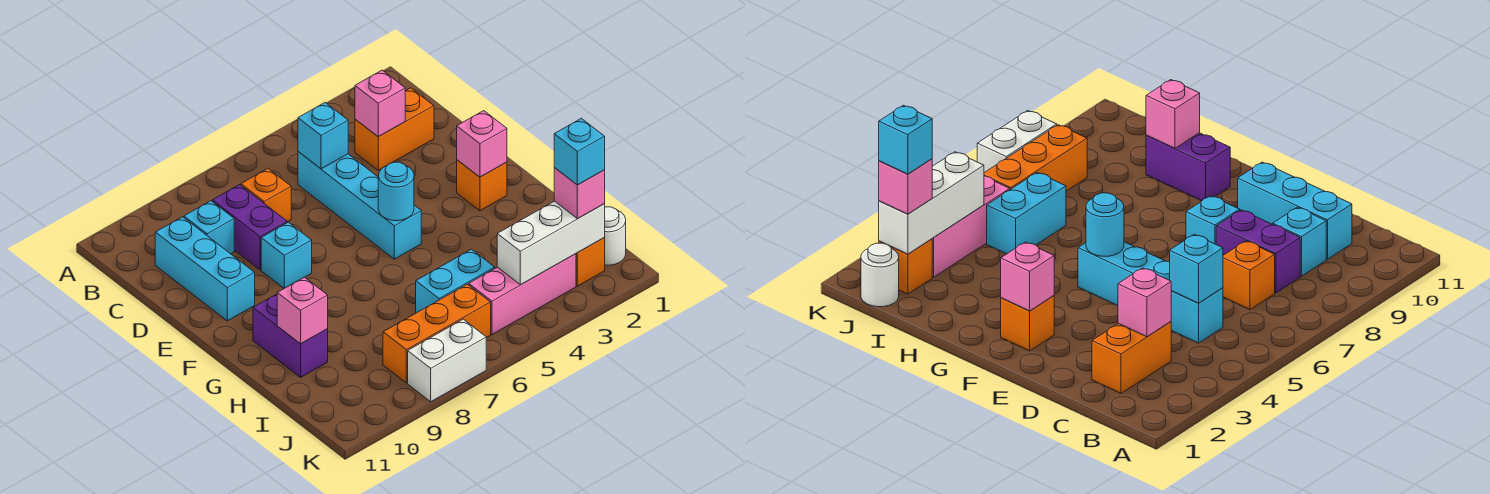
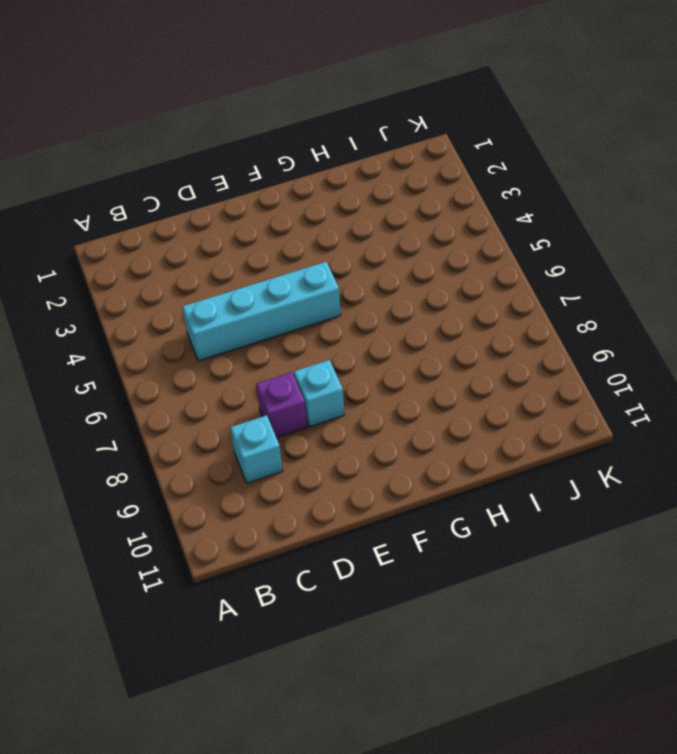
purple brick D8 level 1 -> purple brick C8:D8 level 1
none -> orange brick C2:C3 level 1
none -> orange brick C7 level 1
none -> cyan brick C10:E10 level 1

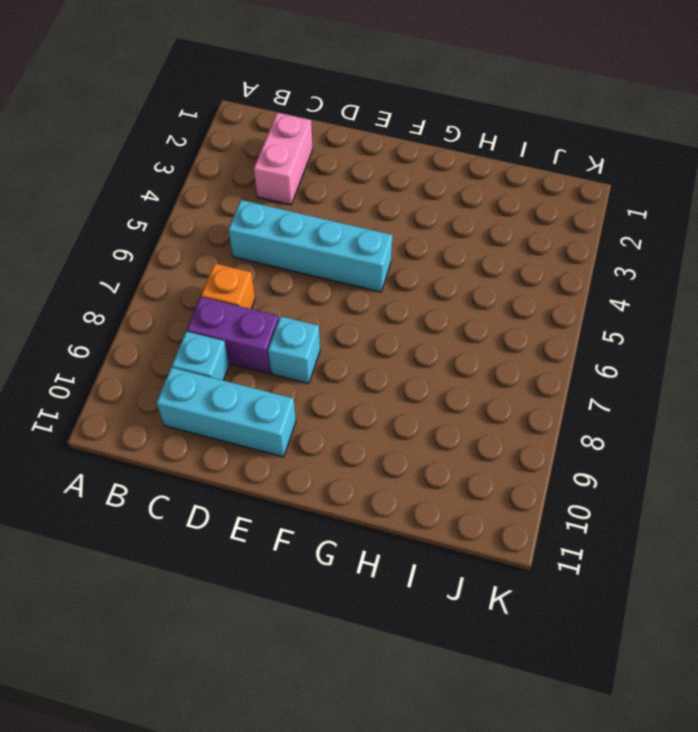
pink brick C2:C3 level 1 -> orange brick C2:C3 level 1
none -> orange brick F2 level 1
none -> purple brick G10:H10 level 1
none -> cyan brick I5:I6 level 1

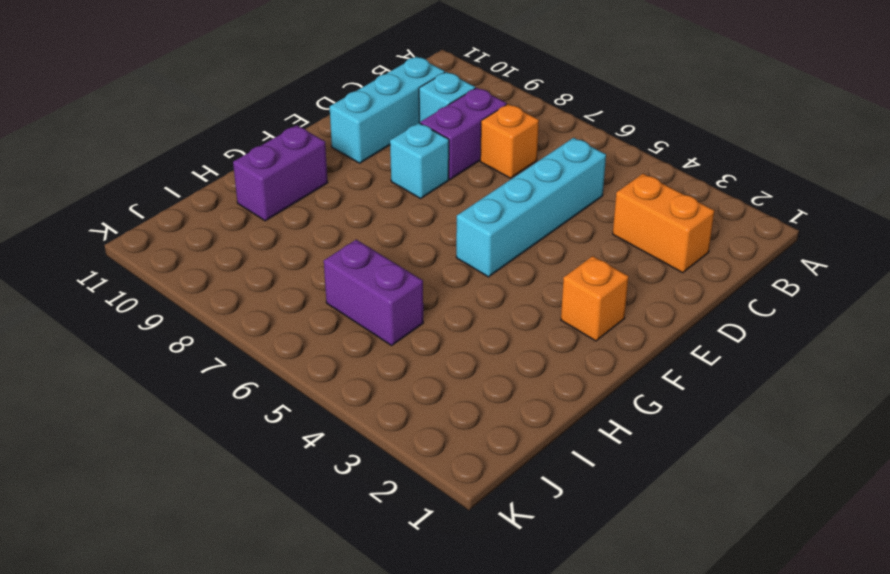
purple brick I5:I6 level 1 -> cyan brick I5:I6 level 1
none -> white round brick J1 level 1
none -> orange brick J2 level 1
none -> pink brick J3:J5 level 1

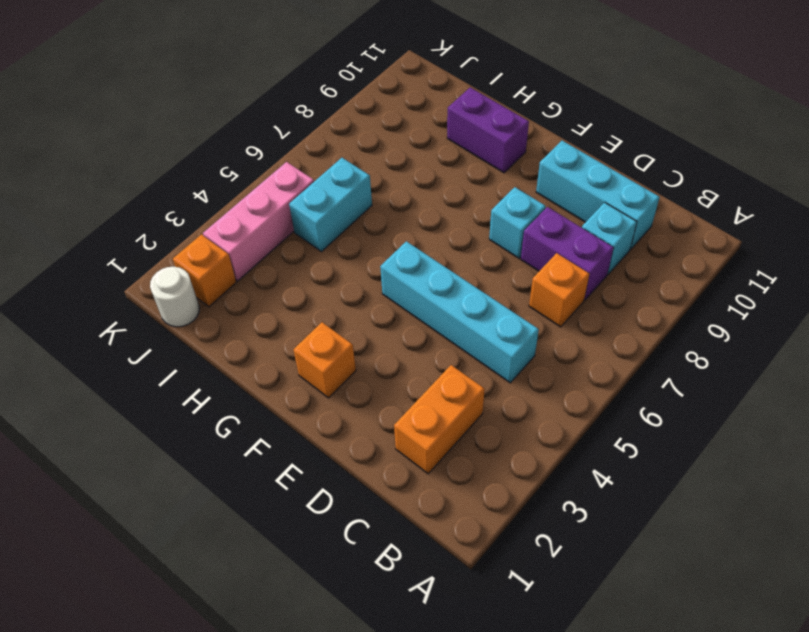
none -> orange brick J6:J8 level 1
none -> white brick K7:K8 level 1
none -> pink brick C3 level 2

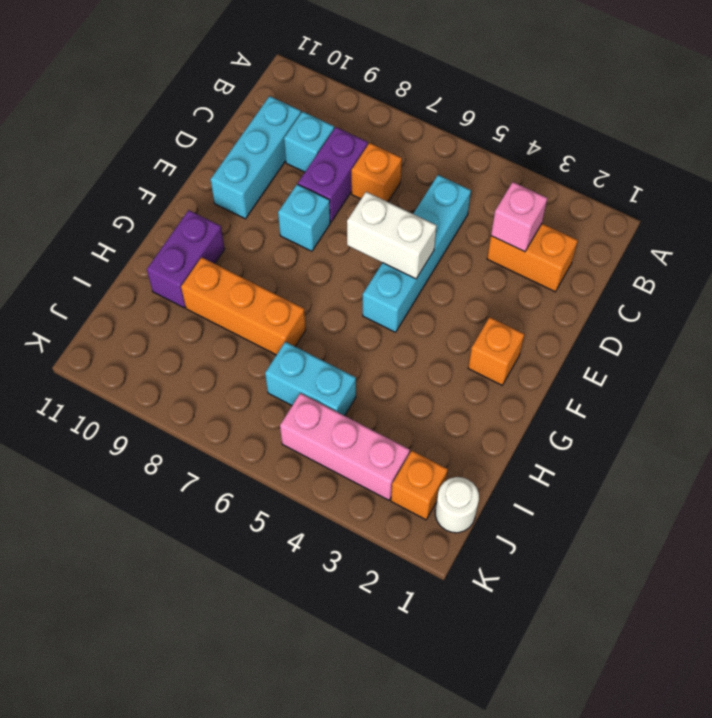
white brick E5:E6 level 2 -> white brick K7:K8 level 1
orange brick H7:H9 level 1 -> orange brick J6:J8 level 1
none -> cyan brick C5 level 2
none -> pink brick F2 level 2
none -> cyan round brick F5 level 2

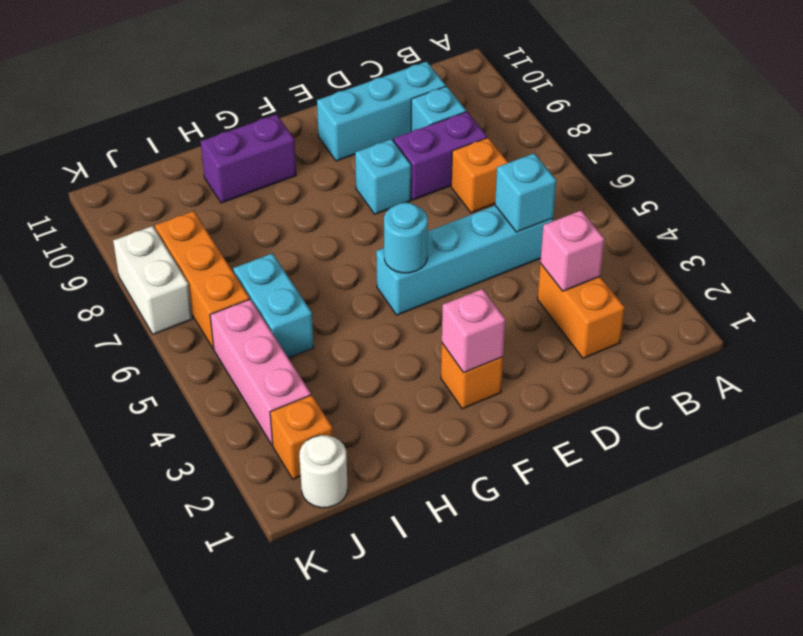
none -> pink brick H10 level 2
none -> white brick J2:J4 level 2
none -> pink brick J2 level 3

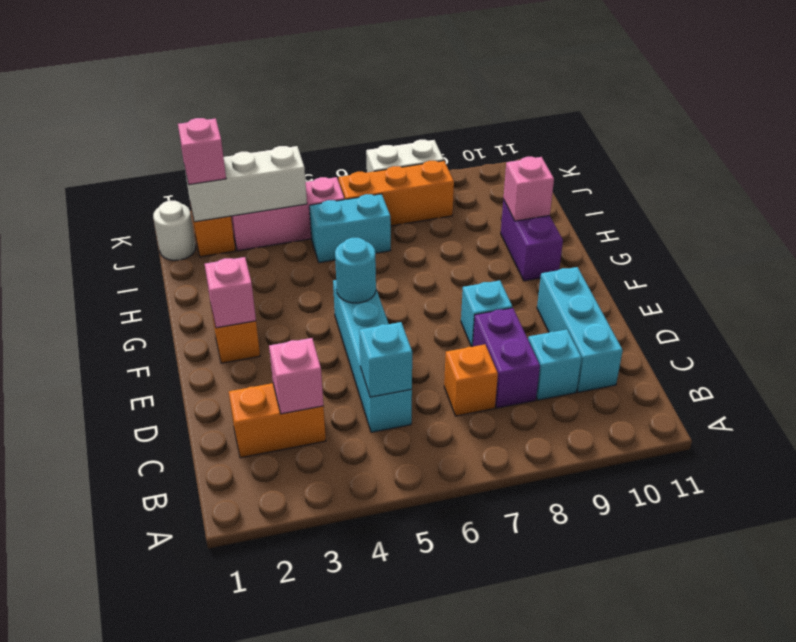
none -> cyan brick J2 level 4

